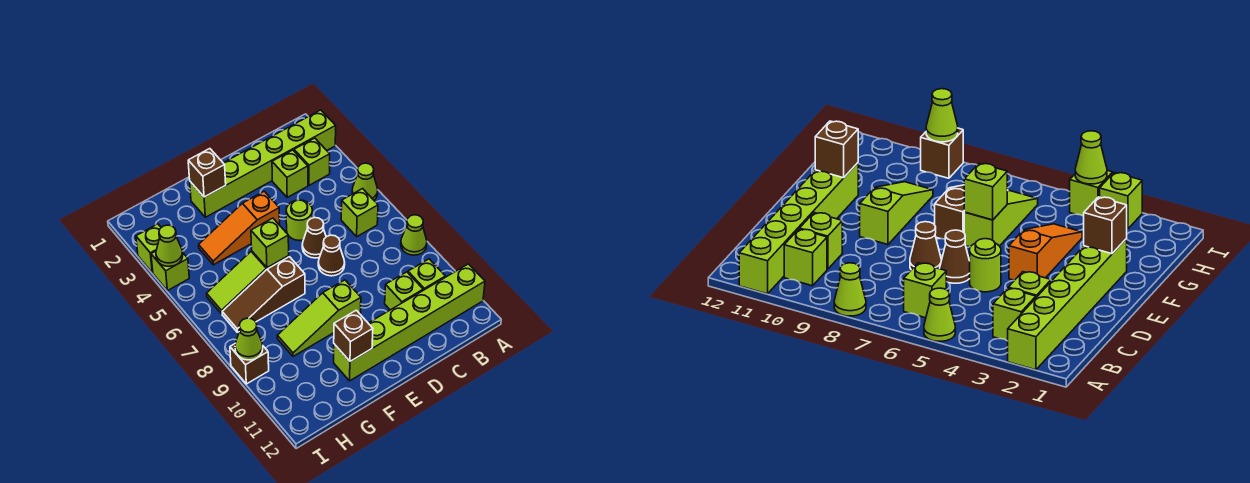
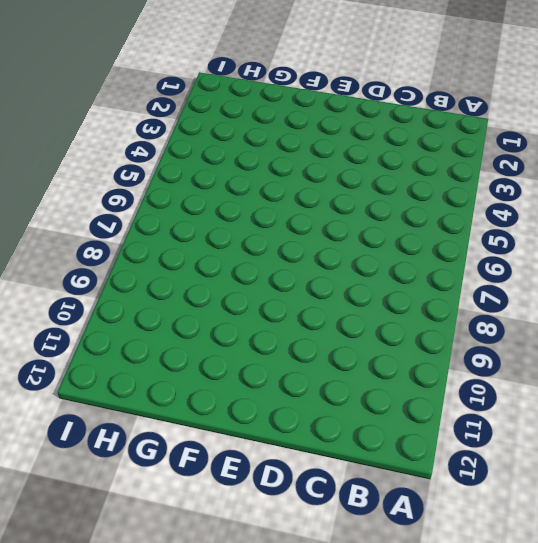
none -> lime brick A2:F2 level 1
none -> lime cone A5 level 1
none -> lime cone A8 level 1

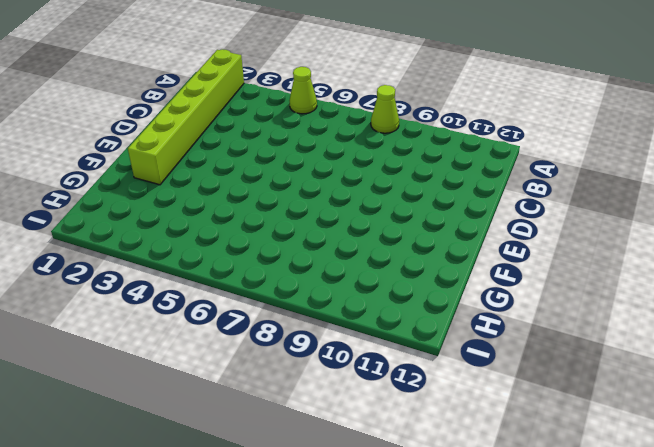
none -> lime brick A11:F11 level 1
none -> lime brick B3 level 1
none -> lime brick B6 level 1

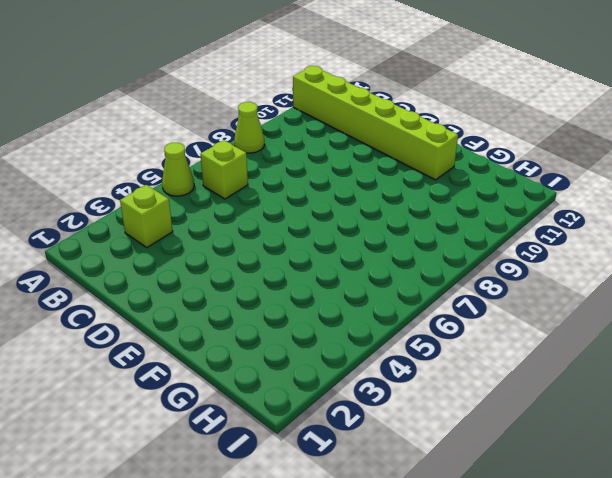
none -> lime brick A2:F2 level 1
none -> lime brick B10 level 1
none -> lime brick C3 level 1

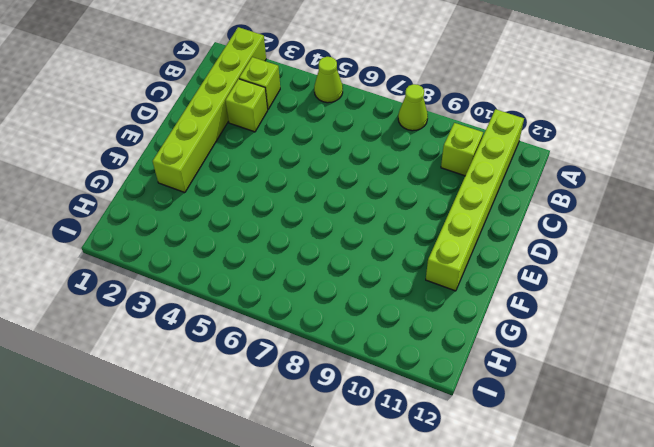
none -> lime brick B6 level 1
none -> lime brick C10 level 1
none -> lime round brick D5 level 1

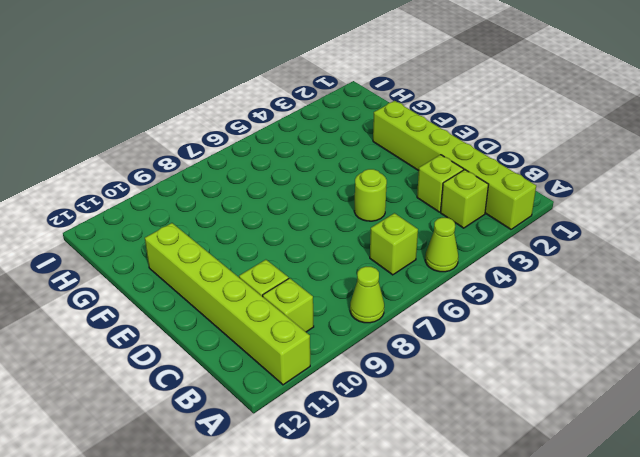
none -> brown cone D6 level 1
none -> brown cone D7 level 1
none -> orange slope E4:G4 level 1 top E

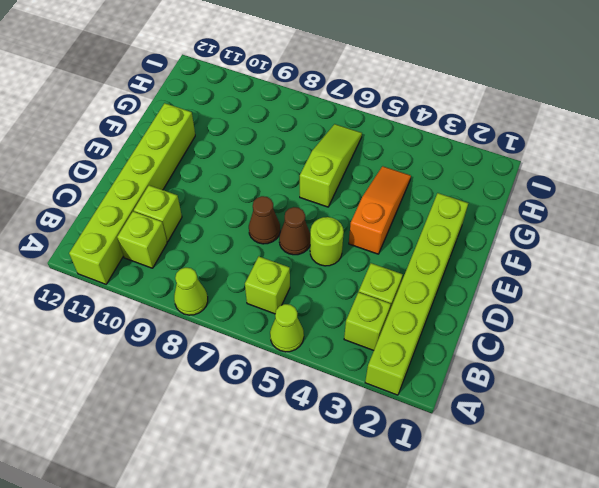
none -> lime slope E9:G9 level 1 top E
none -> brown slope F7:H7 level 1 top F
none -> lime brick I3 level 1

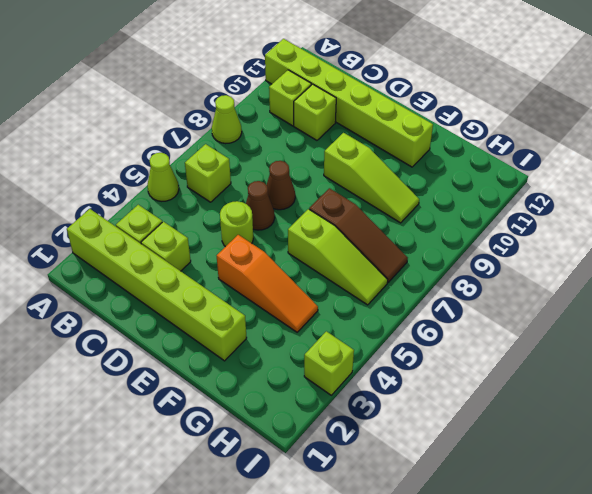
none -> lime brick I4 level 1
none -> brown brick I9 level 1
none -> brown brick F2 level 2

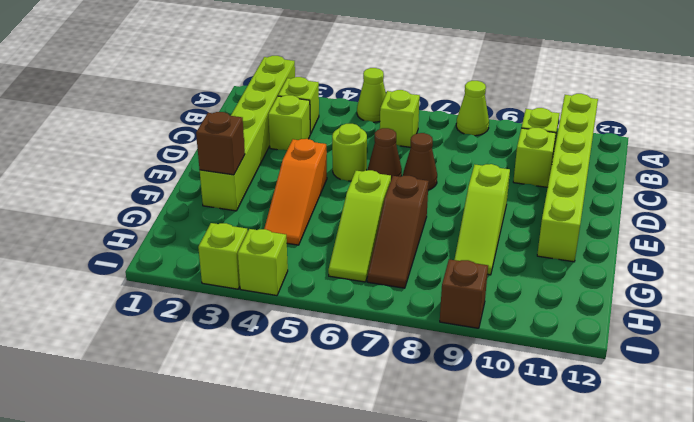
none -> lime brick F6 level 2
none -> brown brick F11 level 2
none -> lime cone I4 level 2

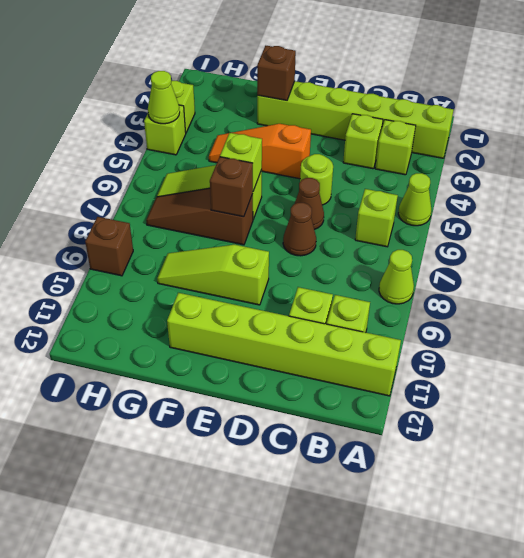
brown brick F7 level 2 -> brown brick F11 level 2
none -> lime cone I9 level 2

